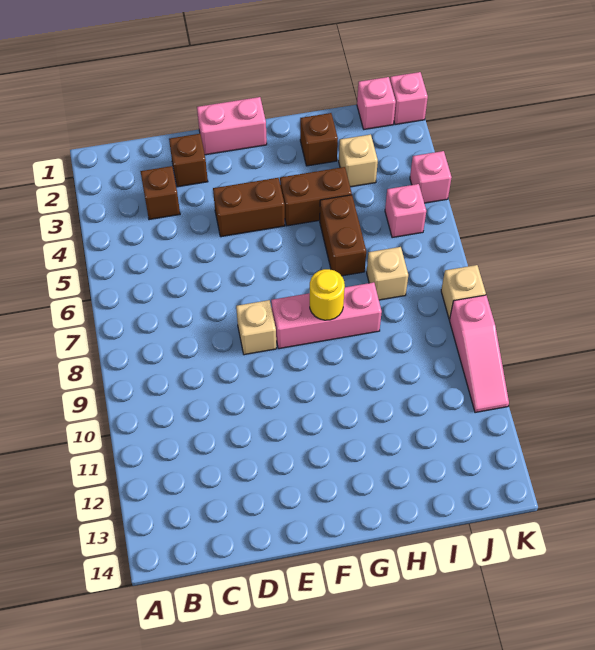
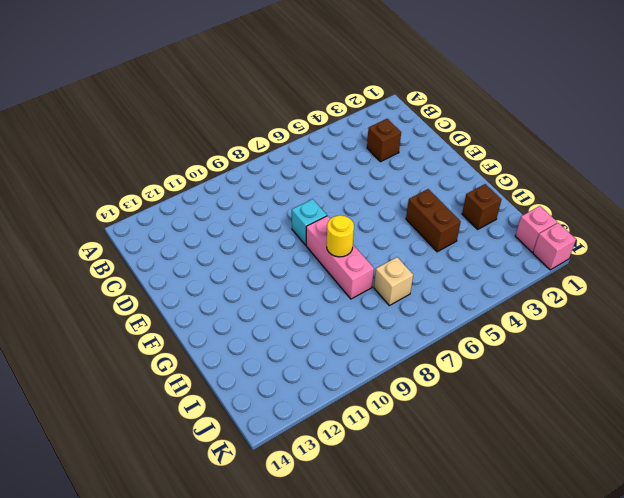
cyan brick E8 level 1 -> tan brick E8 level 1
none -> brown brick D2 level 1
none -> pink brick E1:F1 level 1
none -> brown brick E4:F4 level 1

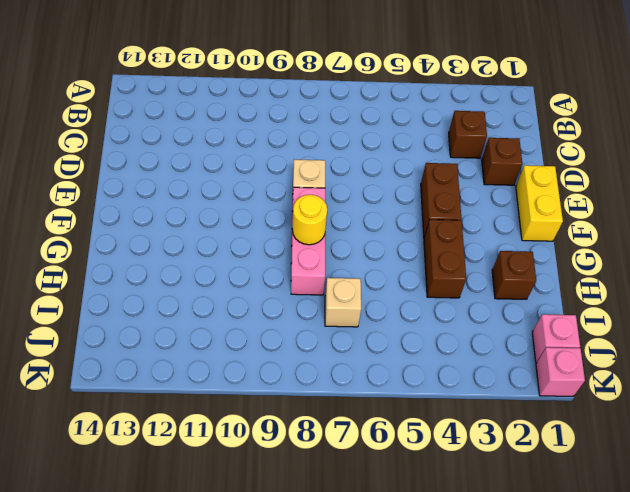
yellow brick E1:F1 level 1 -> pink brick E1:F1 level 1
none -> brown brick H5:H6 level 1
none -> tan brick I3 level 1
none -> pink brick J5 level 1

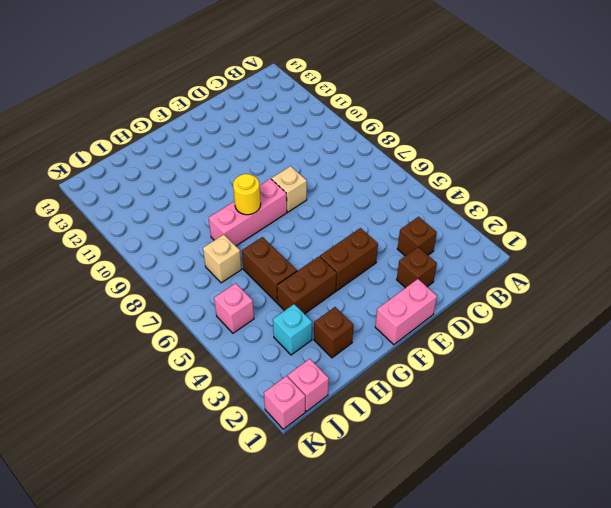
cyan brick I3 level 1 -> tan brick I3 level 1
none -> pink brick K4 level 1
none -> tan brick K8 level 1
none -> pink slope K9:K11 level 1 top 9

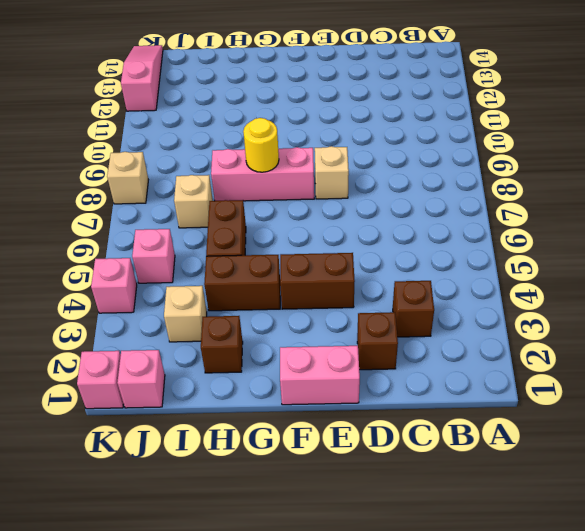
pink slope K12:K14 level 1 top 12 -> pink slope K9:K11 level 1 top 9

